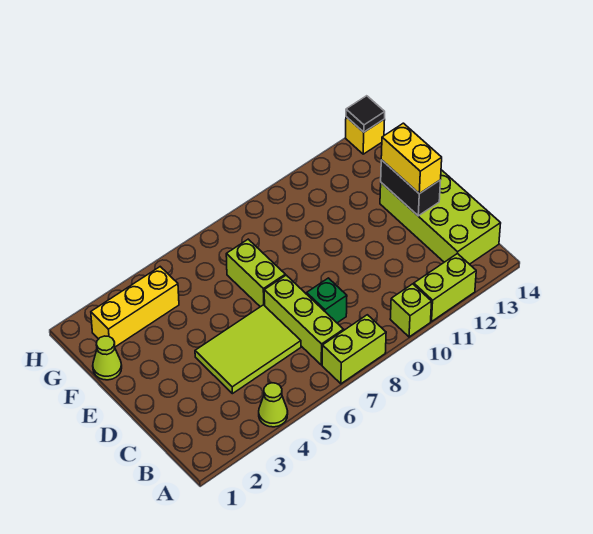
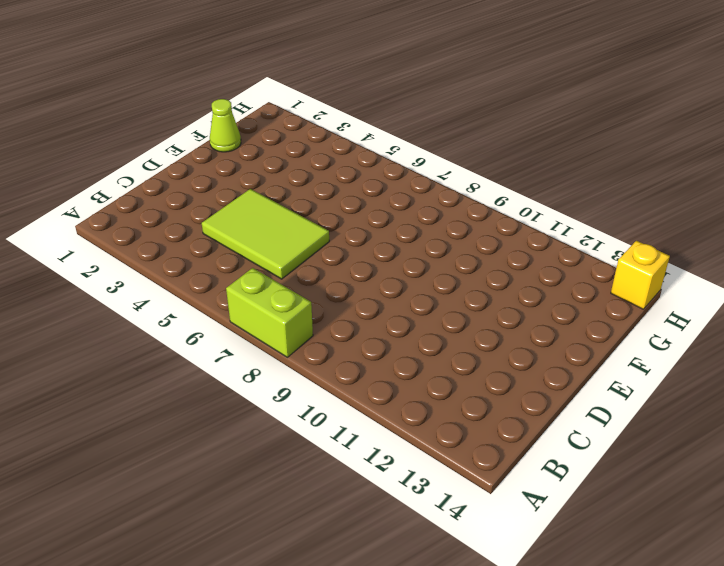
none -> lime cone A4 level 1
none -> lime brick A10 level 1
none -> lime brick A11:A12 level 1

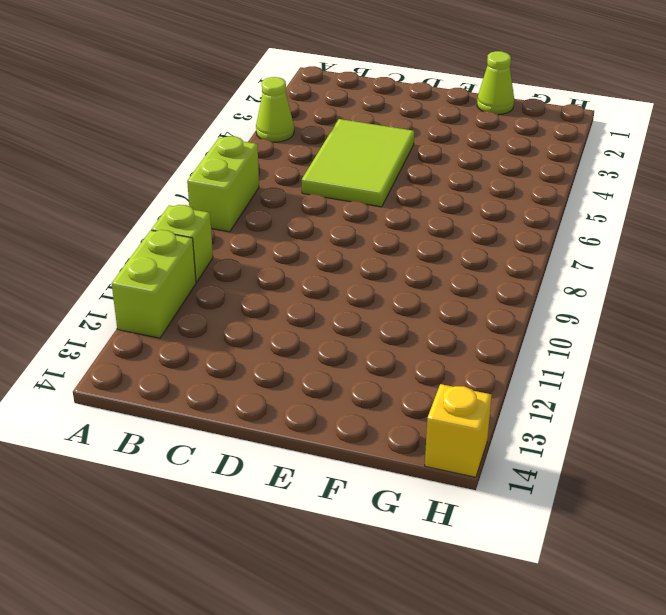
none -> lime brick B7:D7 level 1
none -> lime brick B13:E14 level 1
none -> green brick C8 level 1

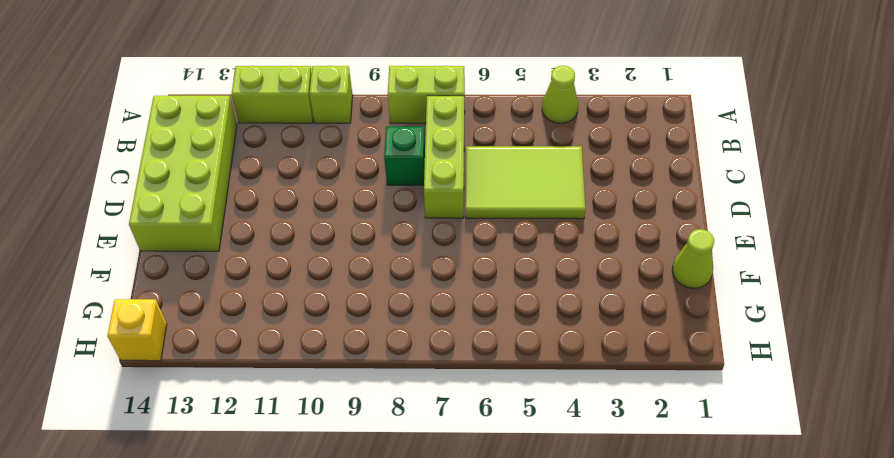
none -> lime brick E7:F7 level 1
none -> yellow brick G2:G4 level 1
none -> black brick D13:E13 level 2

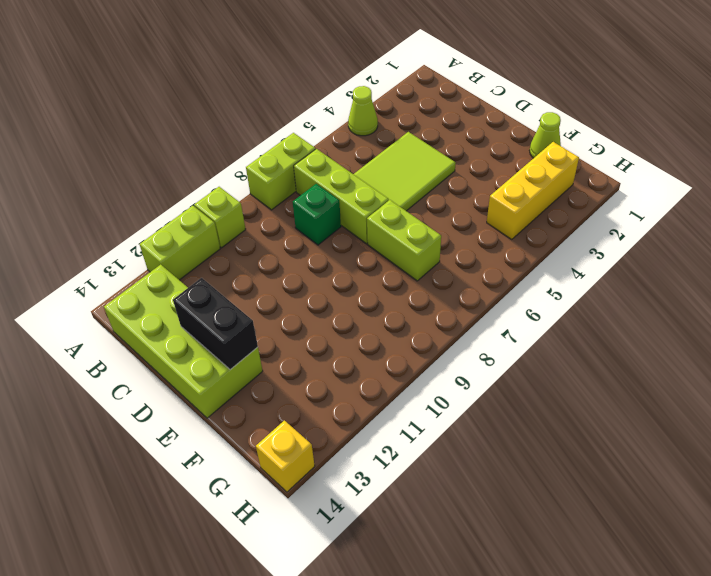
none -> black tile H14 level 2
none -> yellow brick D13:E13 level 3

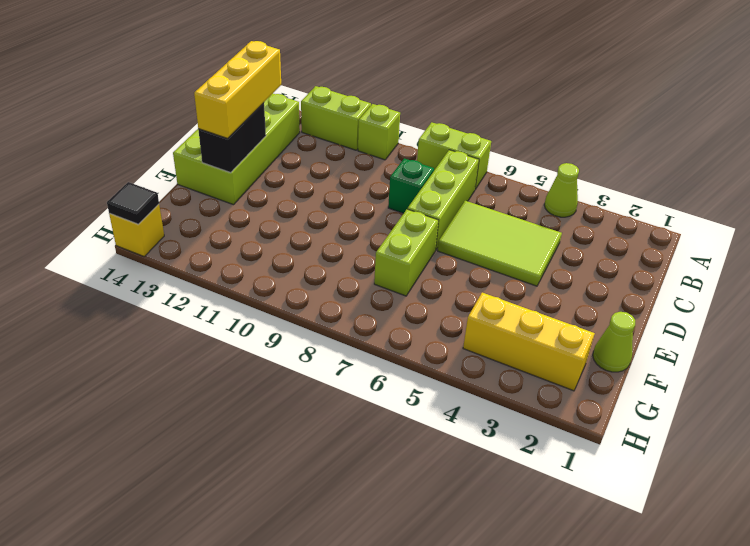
yellow brick C13:E13 level 3 -> yellow brick D13:E13 level 3

